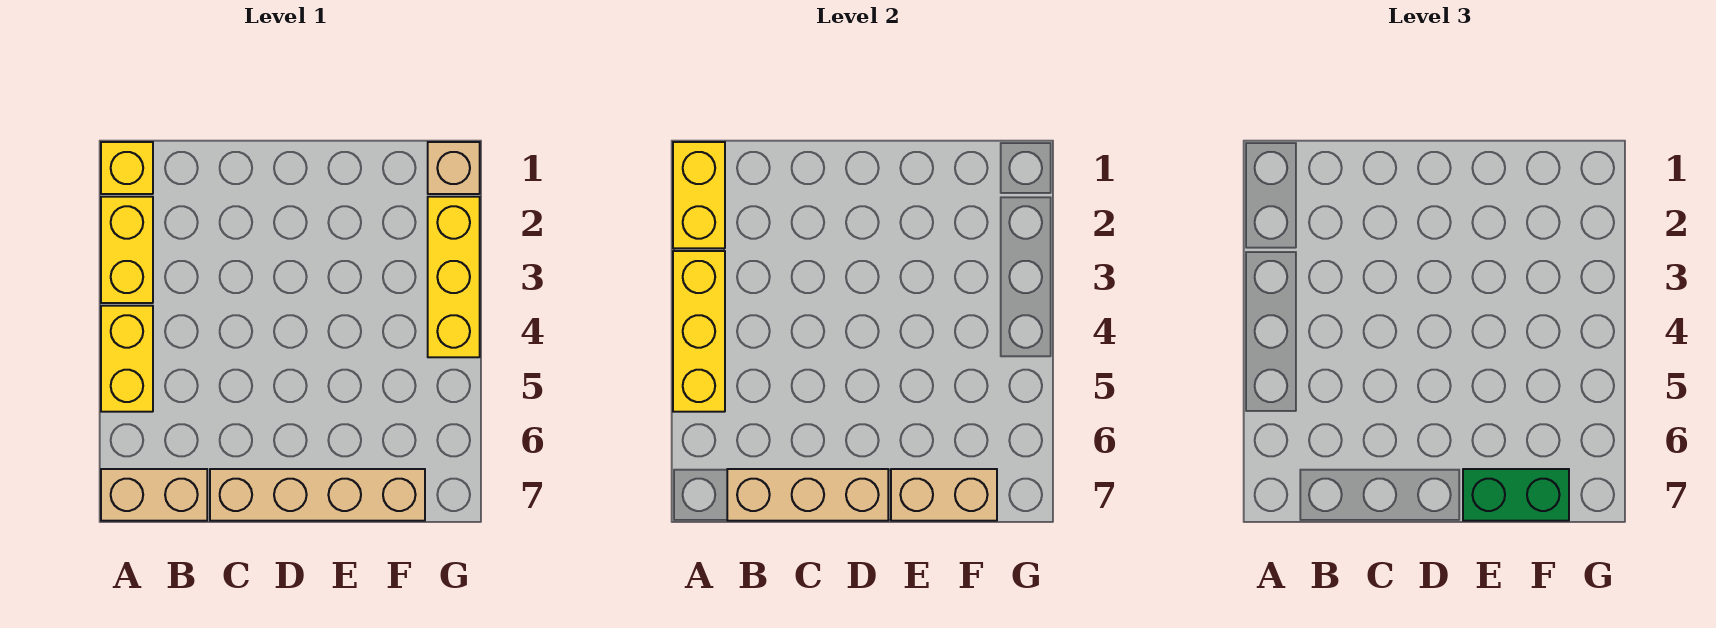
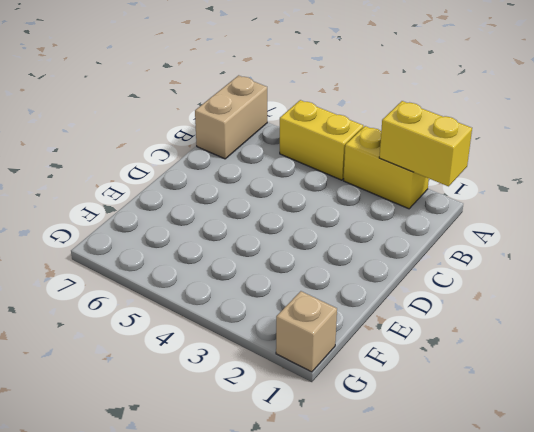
none -> yellow brick A1 level 1
none -> tan brick C7:F7 level 1
none -> yellow brick G2:G4 level 1

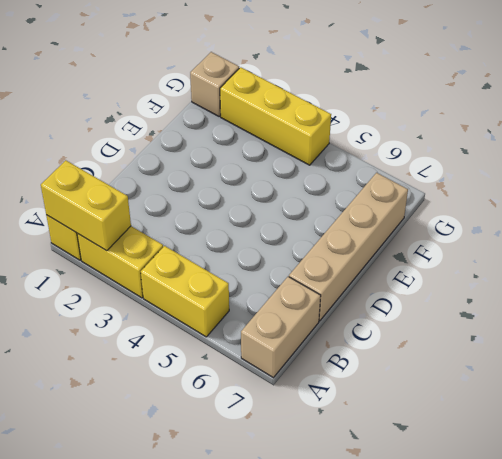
none -> yellow brick A3:A5 level 2
none -> tan brick B7:D7 level 2
none -> tan brick E7:F7 level 2

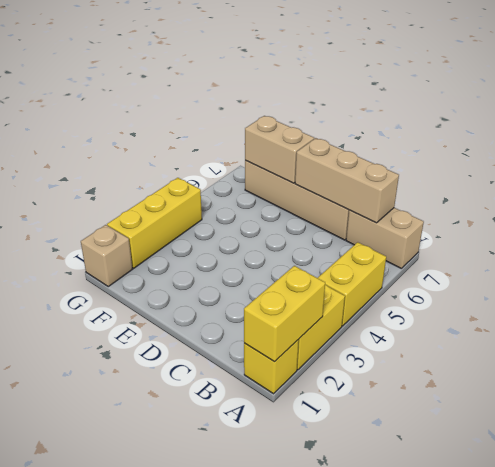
none -> yellow brick A3:A5 level 2
none -> green brick E7:F7 level 3

